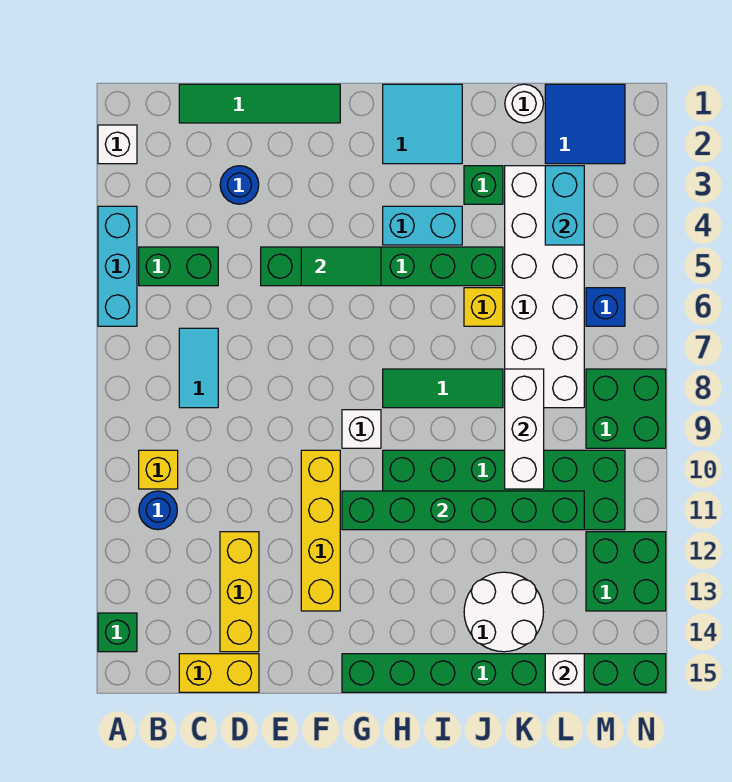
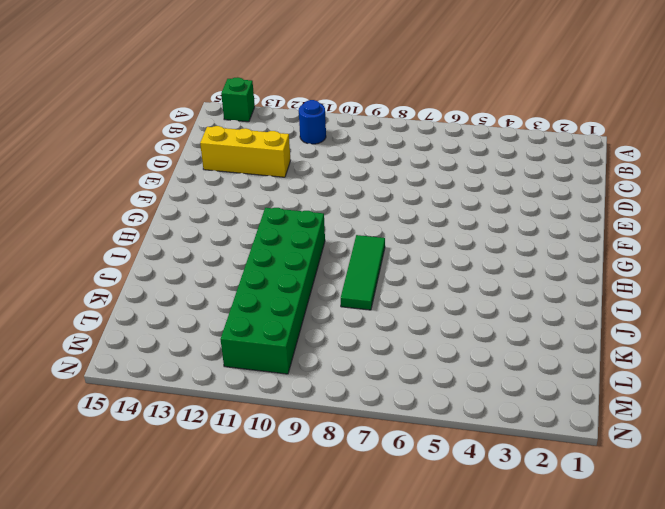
none -> white brick A2 level 1
none -> cyan brick A4:A6 level 1
none -> green brick B5:C5 level 1
none -> yellow brick B10 level 1

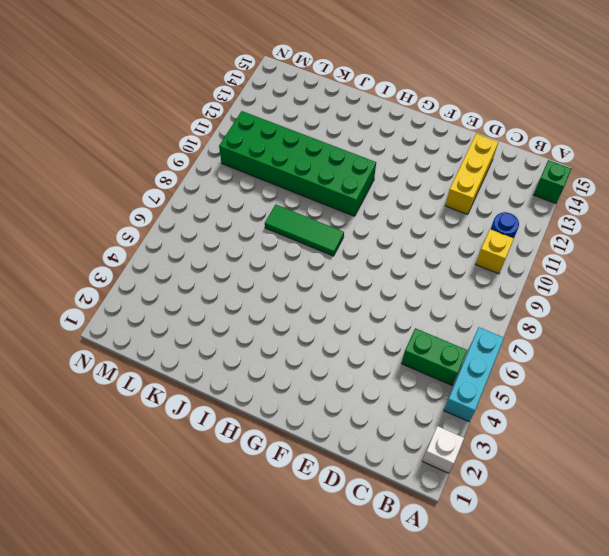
none -> green tile C1:F1 level 1
none -> cyan tile C7:C8 level 1
none -> yellow brick C15:D15 level 1
none -> blue round brick D3 level 1

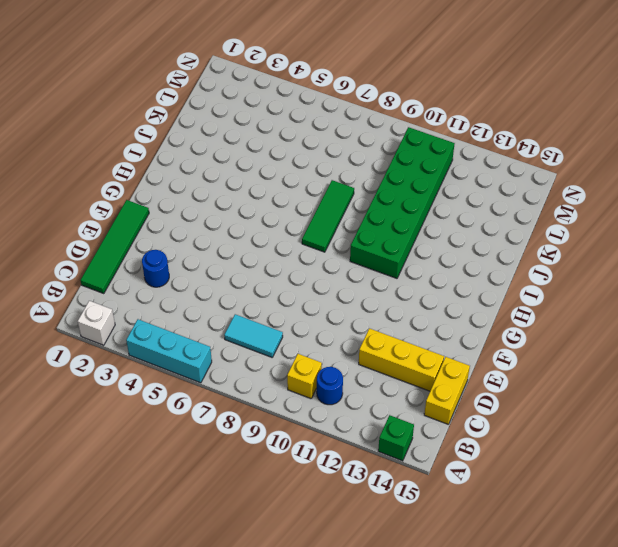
none -> green brick B5:C5 level 1
none -> green brick E5:J5 level 1
none -> yellow brick F10:F13 level 1
none -> white brick G9 level 1

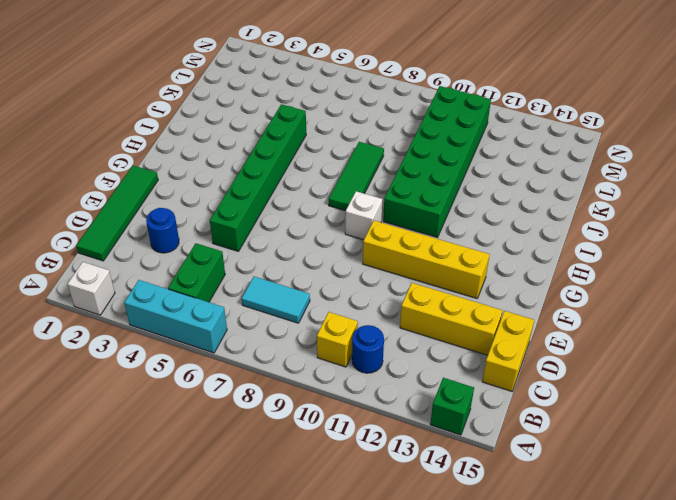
none -> green brick G15:N15 level 1
none -> cyan tile H1:I2 level 1
none -> cyan brick H4:I4 level 1
none -> green brick J3 level 1

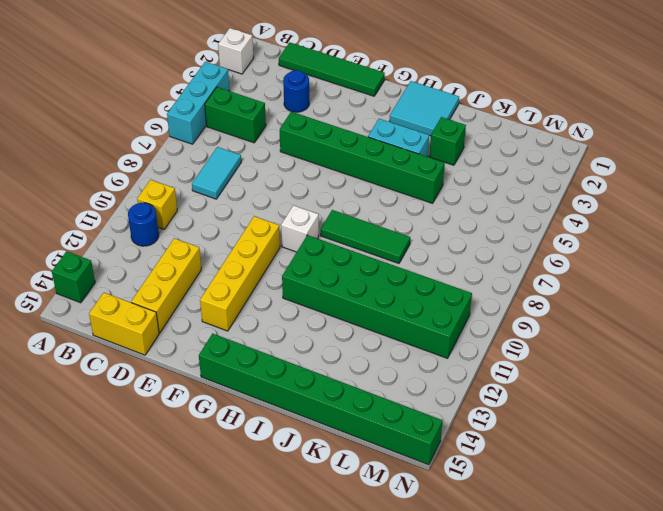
none -> yellow brick J6 level 1
none -> white round brick J13:K14 level 1
none -> white round brick K1 level 1
none -> white brick K3:L8 level 1

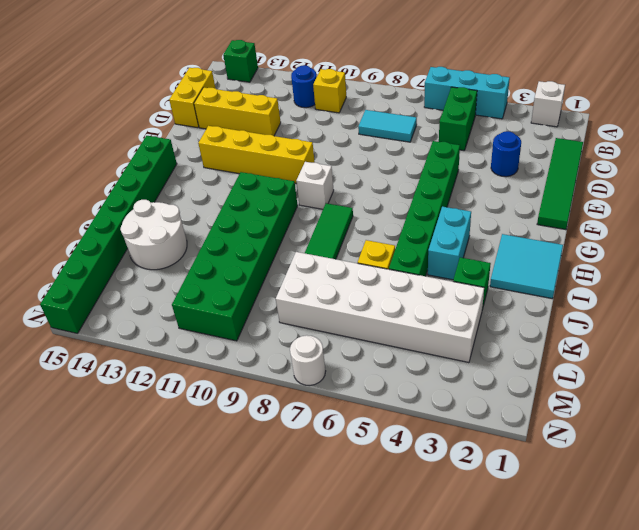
white round brick N7 level 1 -> white round brick K1 level 1
none -> blue tile L1:M2 level 1
none -> blue brick M6 level 1
none -> green brick M8:N9 level 1
none -> green brick M12:N13 level 1

